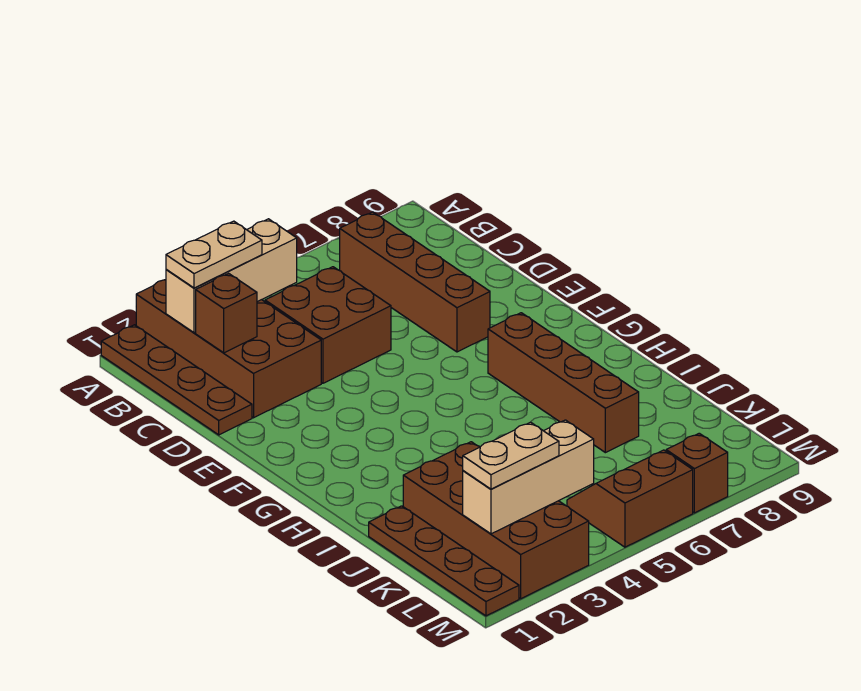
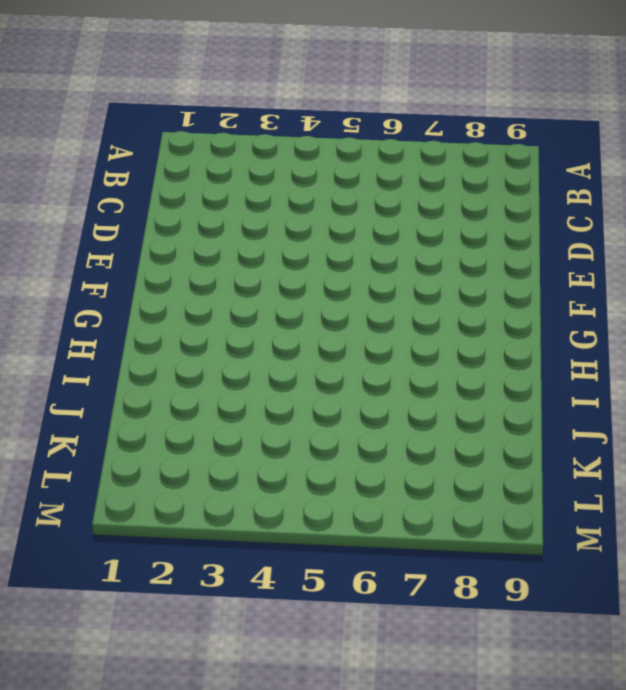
none -> brown plate A1:D1 level 1
none -> brown brick A2:D3 level 1
none -> brown brick B7:E7 level 1

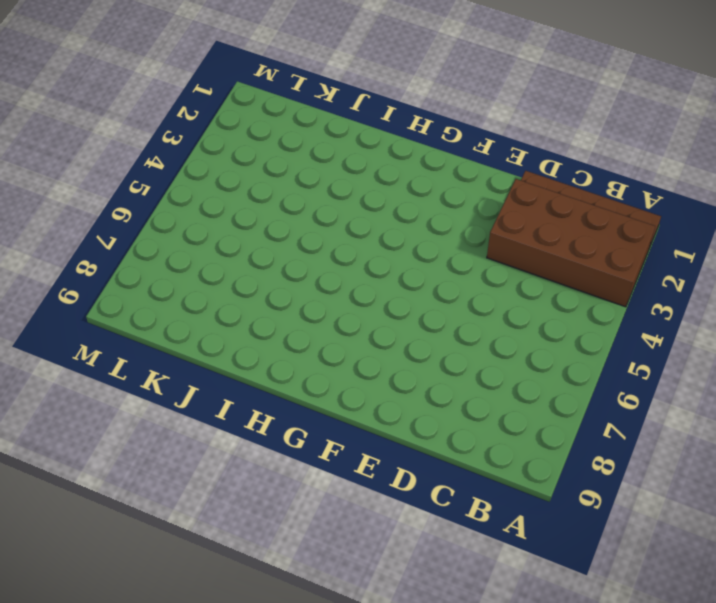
none -> brown brick B7:E7 level 1
none -> brown brick C4:D5 level 1
none -> brown brick G7:J7 level 1

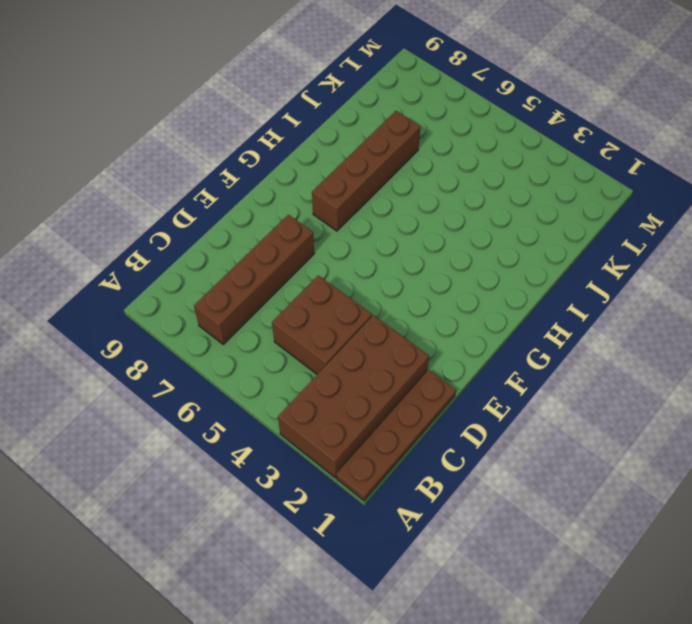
none -> brown plate J1:M1 level 1
none -> brown brick J2:M3 level 1
none -> brown slope L5:M6 level 1 top M

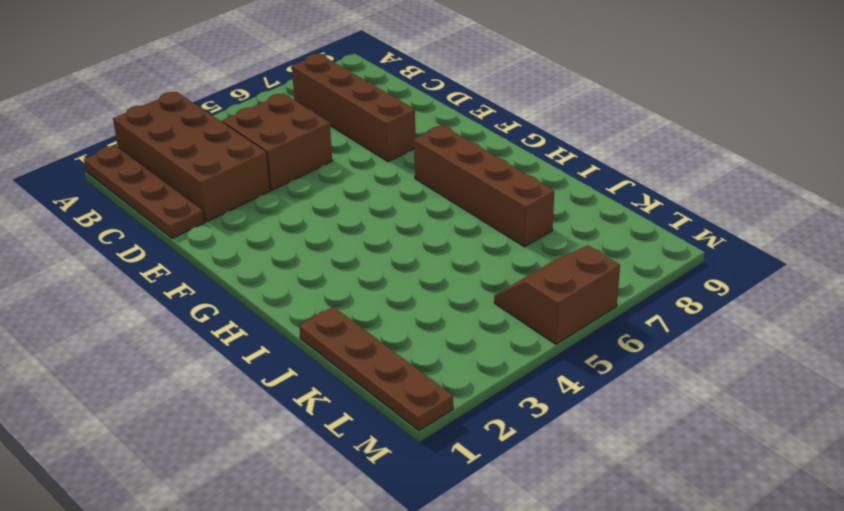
none -> brown brick J2:M3 level 1
none -> brown brick M7 level 1
none -> tan brick B2:B4 level 2

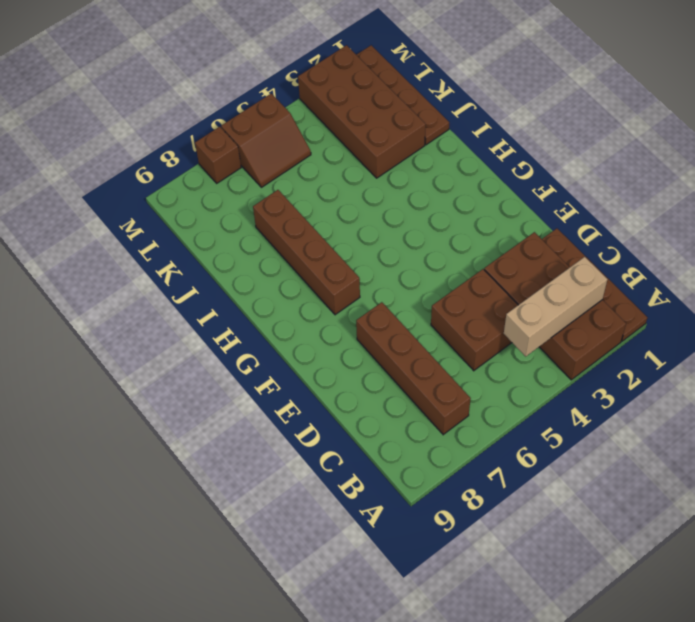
none -> brown brick C2 level 2
none -> tan brick L2:L4 level 2
none -> tan plate B2:B3 level 3

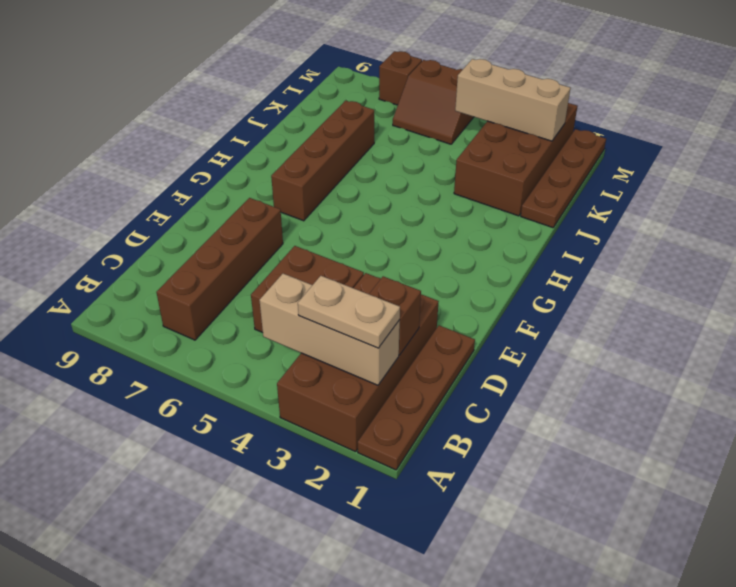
none -> tan plate L2:L3 level 3

